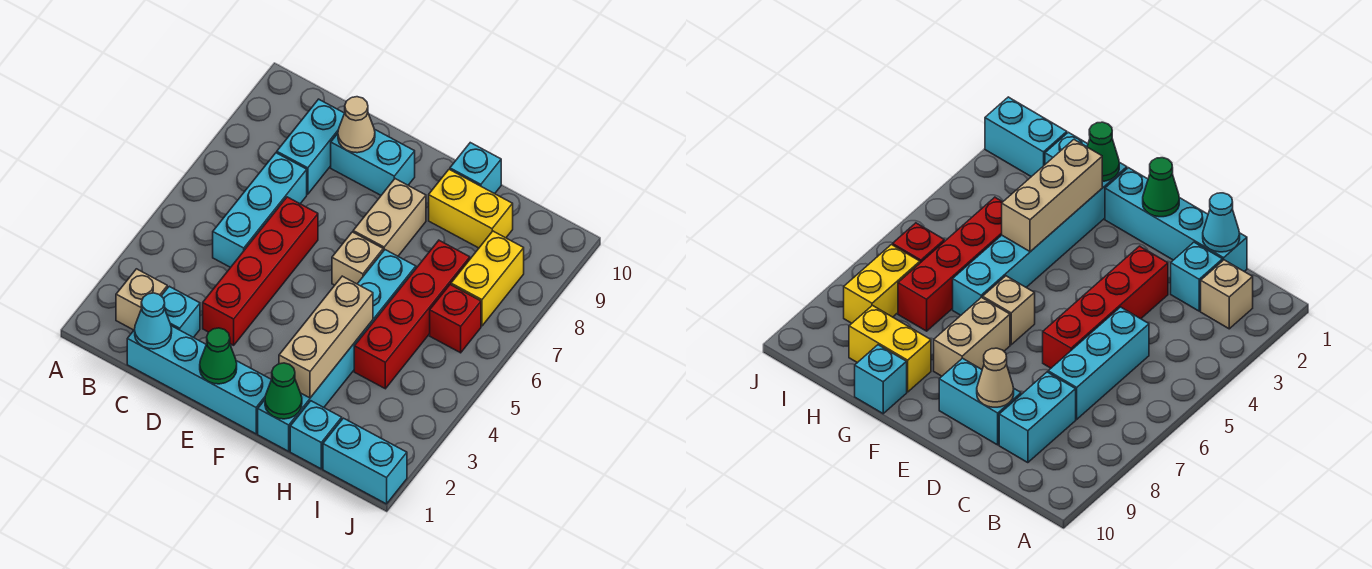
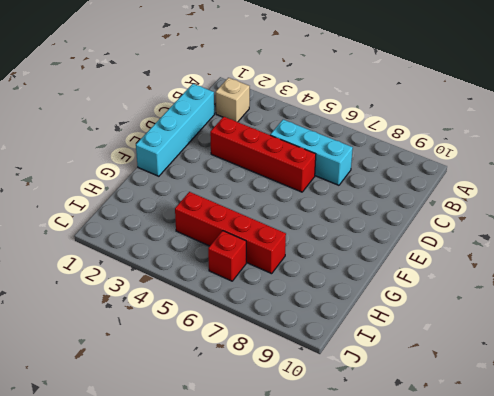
none -> cyan brick C2 level 1
none -> cyan brick C8:C9 level 1
none -> cyan brick D9:E9 level 1

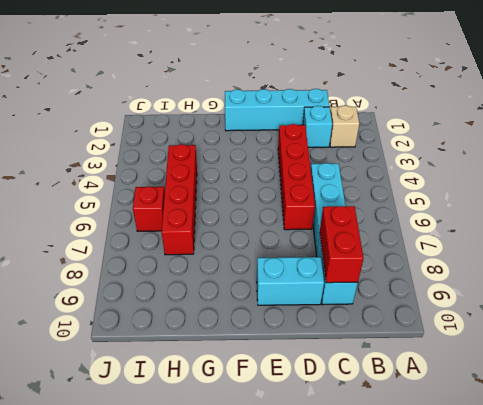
red brick C8:C9 level 2 -> none
none -> tan brick F6 level 1
none -> tan brick F7:F8 level 1
none -> cyan brick G1:G6 level 1

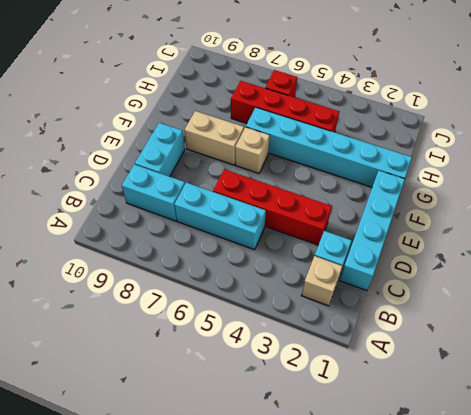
none -> yellow brick G9:H9 level 1
none -> cyan brick G10 level 1
none -> cyan brick H1 level 1

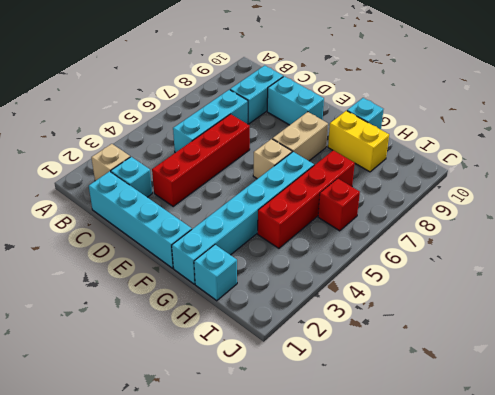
none -> cyan brick I1:J1 level 1
none -> yellow brick I7:I8 level 1
none -> cyan cone C1 level 2

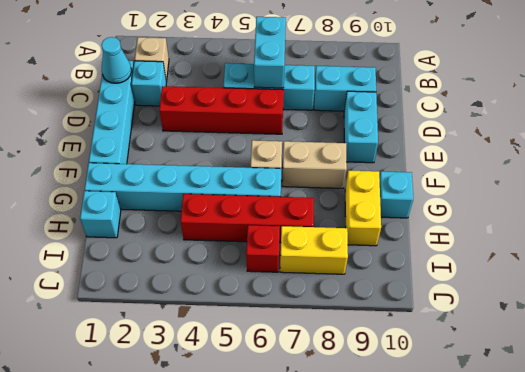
cyan brick B6:C6 level 2 -> cyan brick I1:J1 level 1
none -> tan cone D9 level 2
none -> green cone E1 level 2
none -> green cone G1 level 2

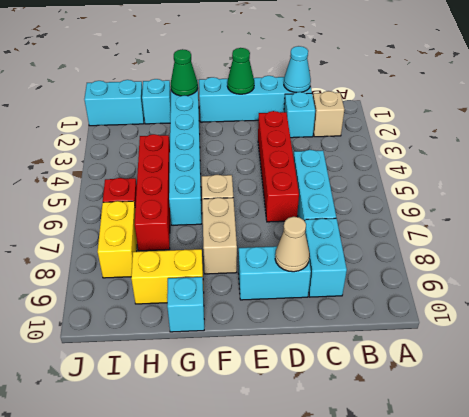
none -> tan brick G2:G4 level 2

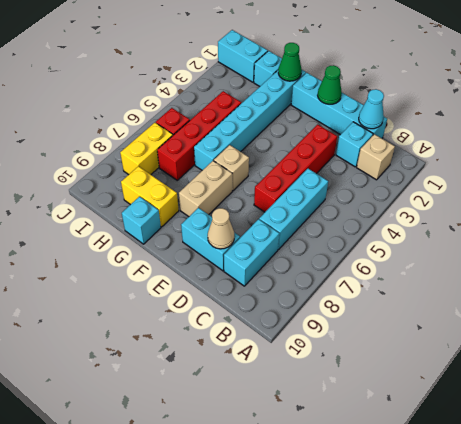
none -> tan brick G2:G4 level 2

